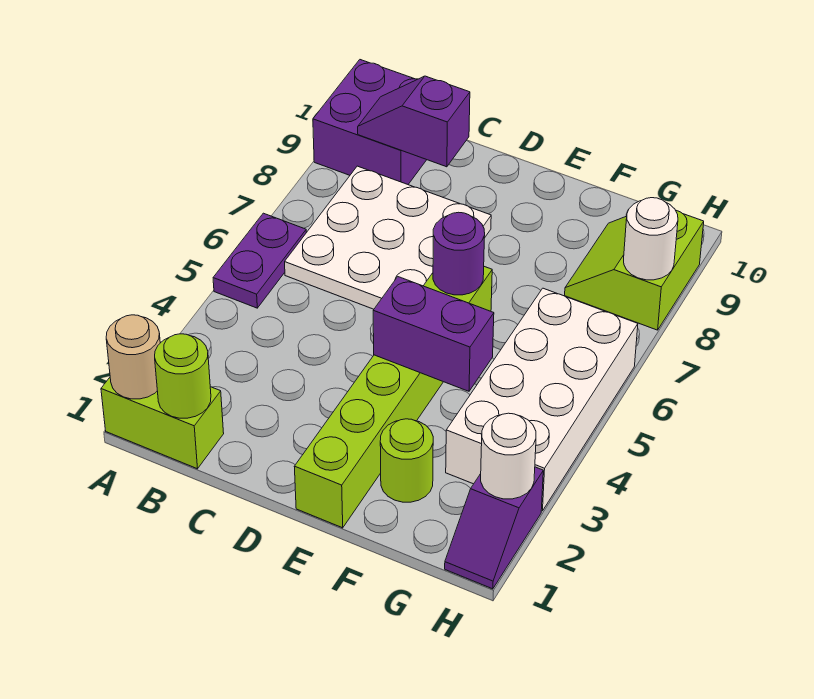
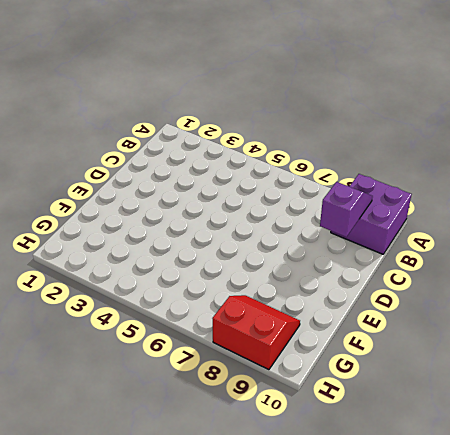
red slope G8:H9 level 1 top H -> lime slope G8:H9 level 1 top H
none -> lime brick A1:B1 level 1
none -> purple plate A5:A6 level 1
none -> white plate B6:D8 level 1

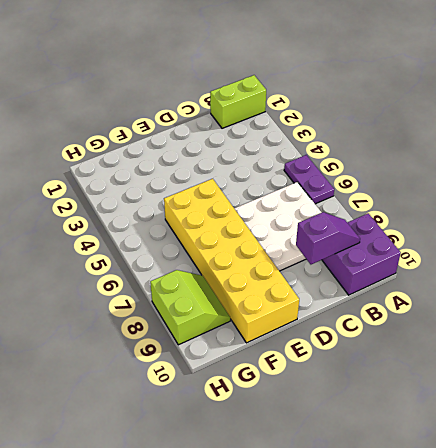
yellow brick E5:F10 level 1 -> lime brick E1:E6 level 1
none -> lime round brick F2 level 1
none -> white brick G3:H6 level 1
none -> purple slope H1:H2 level 1 top 2

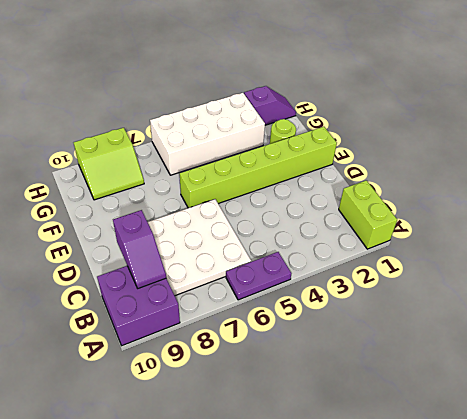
none -> tan round brick A1 level 2
none -> lime round brick B1 level 2
none -> purple brick E4:F4 level 2

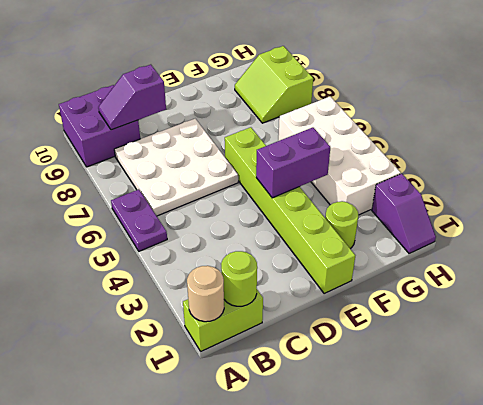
none -> purple round brick E6 level 2
none -> white round brick H2 level 2
none -> white round brick H8 level 2

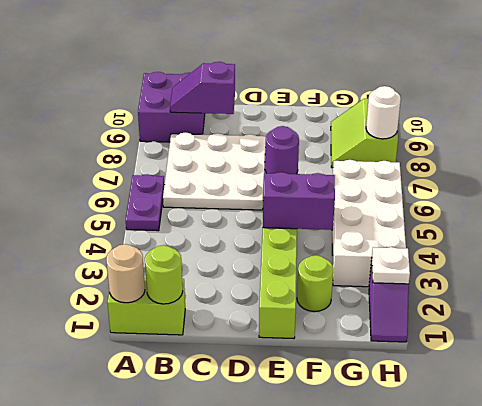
white plate H2 level 2 -> white round brick H2 level 2

